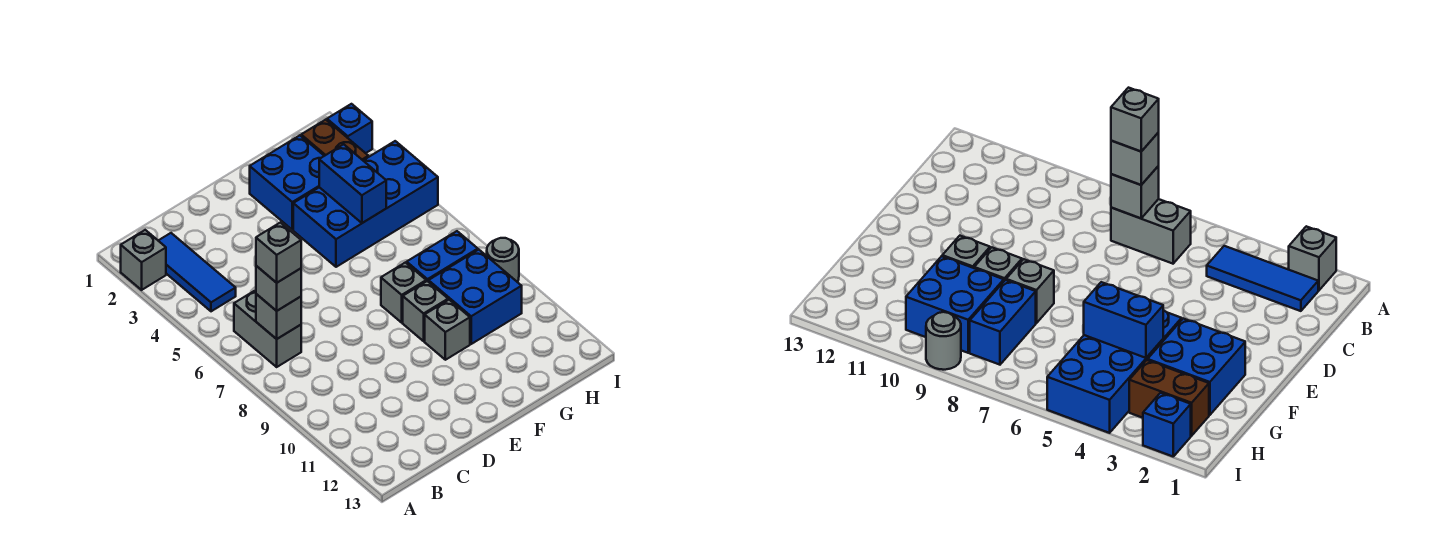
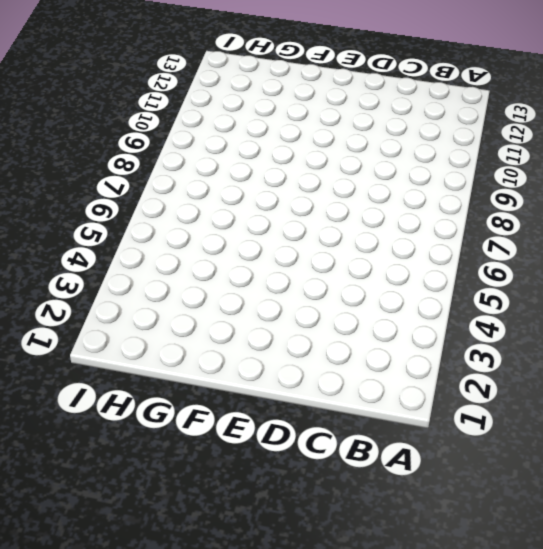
none -> grey brick A2 level 1
none -> blue tile B2:B4 level 1
none -> grey brick B6:B7 level 1

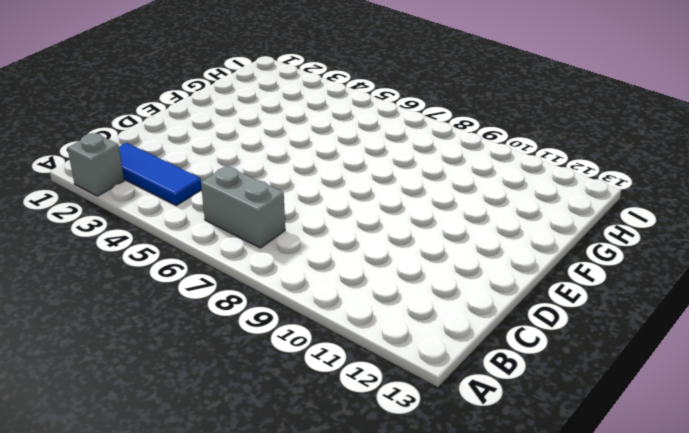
none -> blue brick F2:G3 level 1
none -> blue brick F4:I5 level 1
none -> grey brick F8 level 1

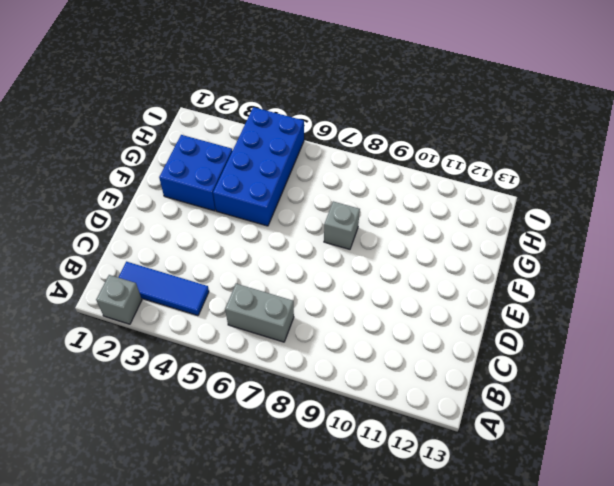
none -> grey brick F9 level 1
none -> grey brick F10 level 1
none -> blue brick G8:H8 level 1

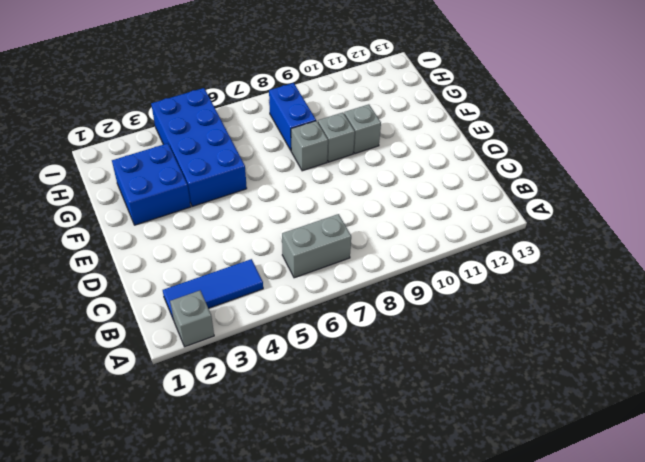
none -> blue brick G9:H10 level 1
none -> brown brick H2:H3 level 1
none -> blue brick I2 level 1

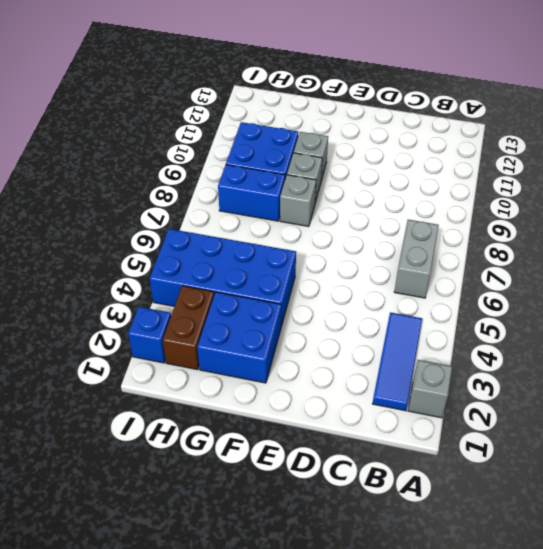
none -> grey round brick I9 level 1
none -> grey brick B7 level 2
none -> blue brick G4:G5 level 2

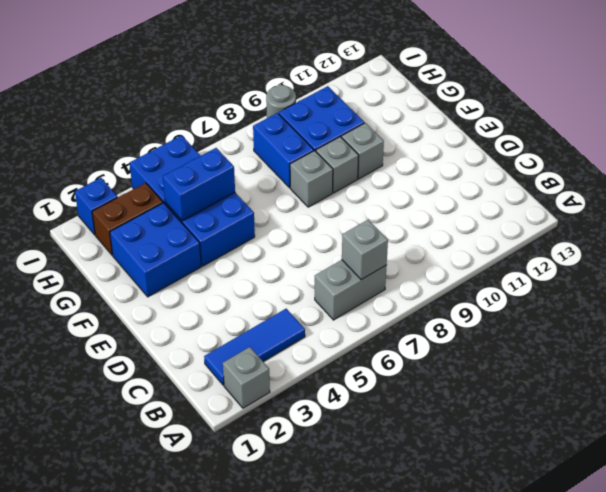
none -> grey brick B7 level 3
none -> grey brick B7 level 4

